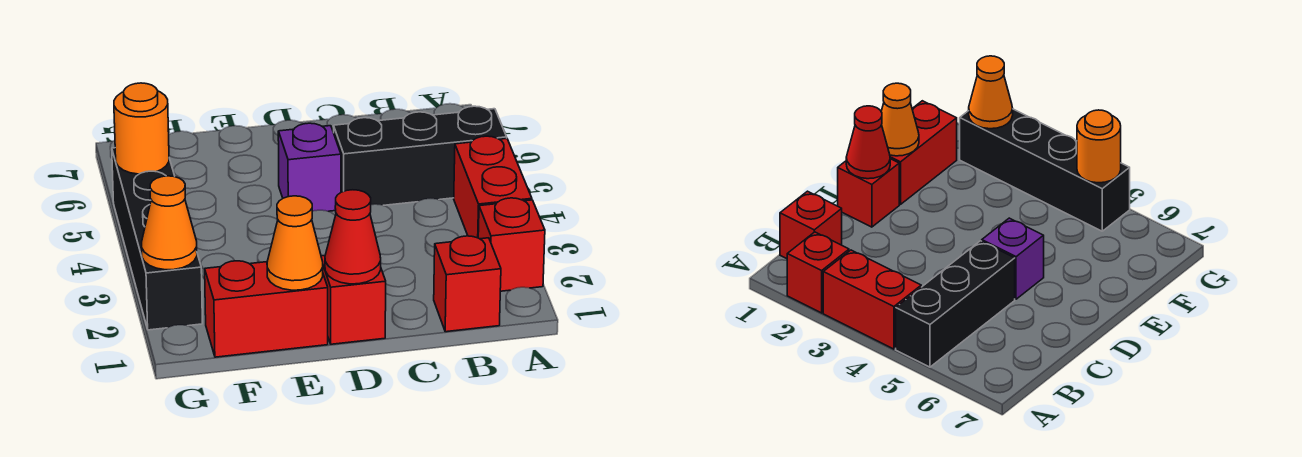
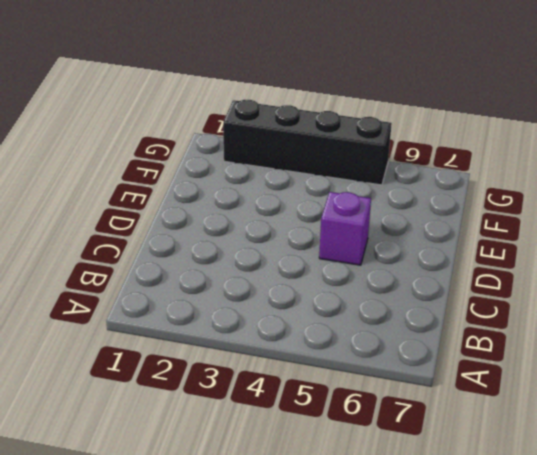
none -> red brick A2 level 1
none -> red brick A3:A4 level 1
none -> black brick A5:C5 level 1

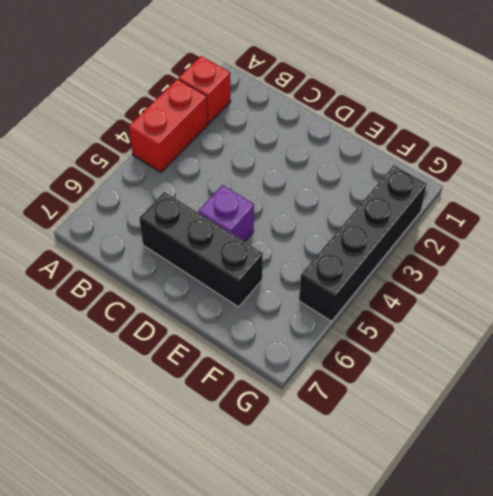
black brick C6:E6 level 1 -> black brick A5:C5 level 1
none -> red brick B1 level 1
none -> red brick D1 level 1
none -> red brick E1:F1 level 1

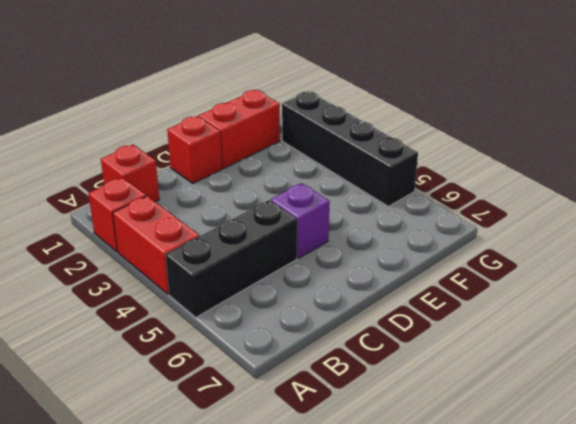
none -> red cone D1 level 2
none -> orange cone E1 level 2
none -> orange cone G2 level 2

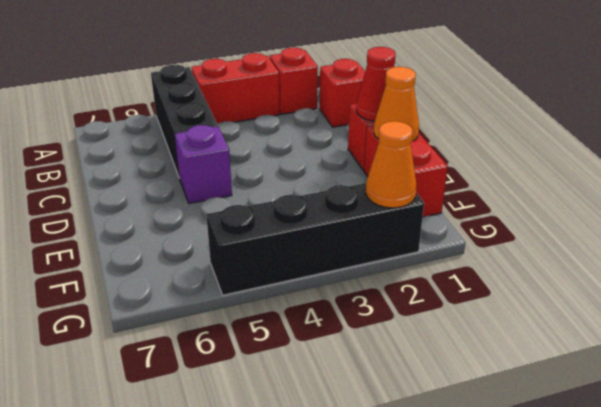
none -> orange round brick G5 level 2

